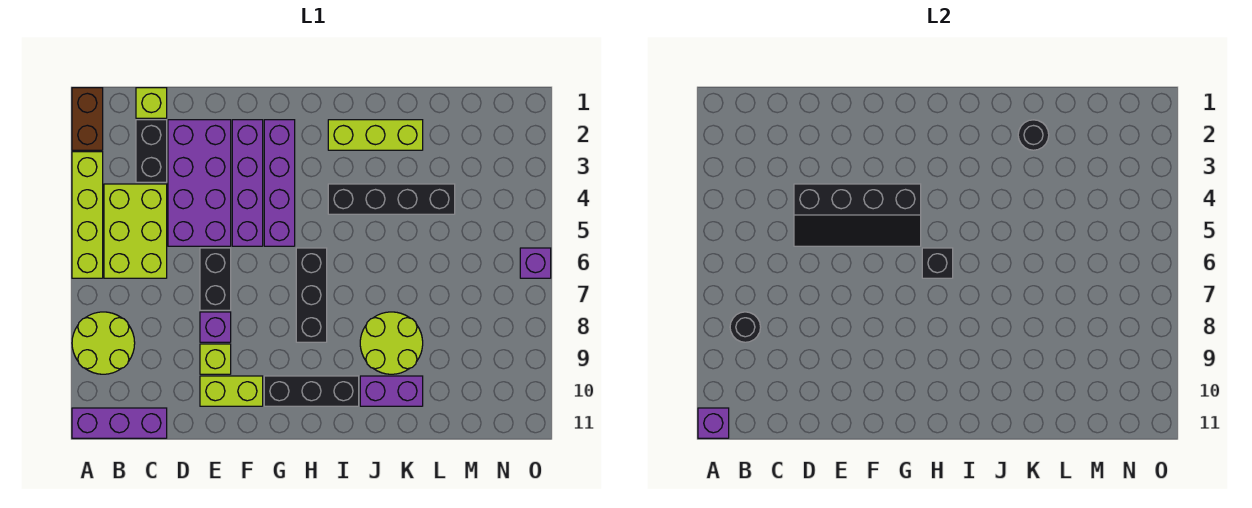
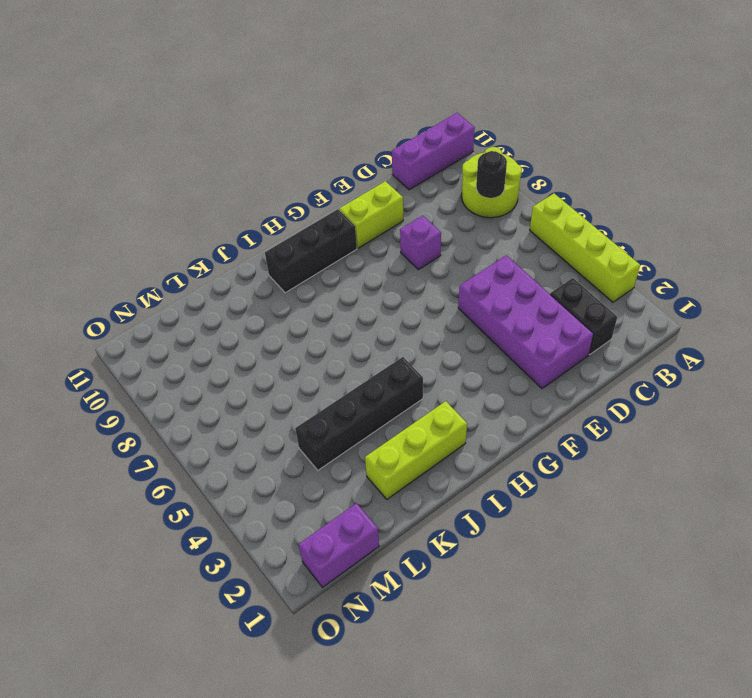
purple brick M1:N1 level 1 -> purple brick J10:K10 level 1
none -> brown brick A1:A2 level 1
none -> lime brick B4:C6 level 1
none -> lime brick C1 level 1

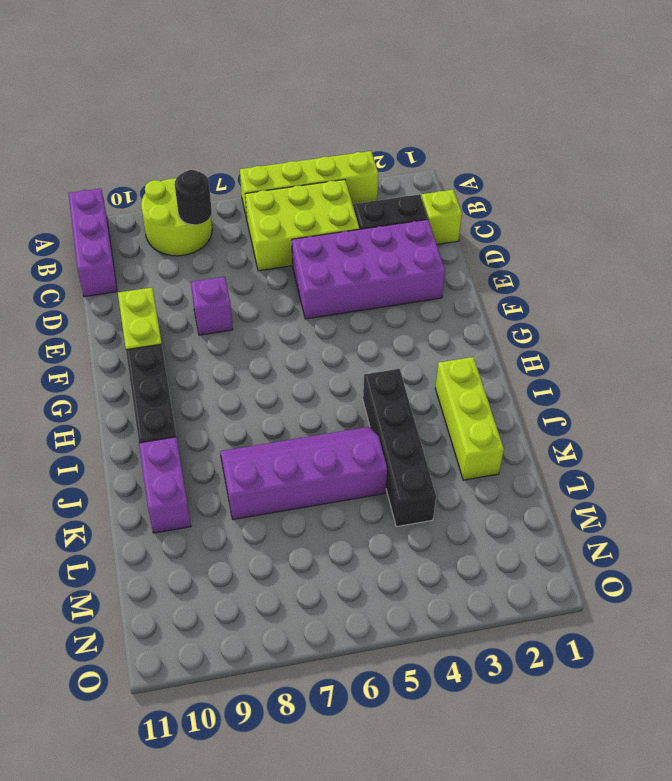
purple slope J5:K8 level 1 top K -> lime round brick J8:K9 level 1
none -> brown brick A1:A2 level 1
none -> black brick E6:E7 level 1
none -> lime brick E9 level 1

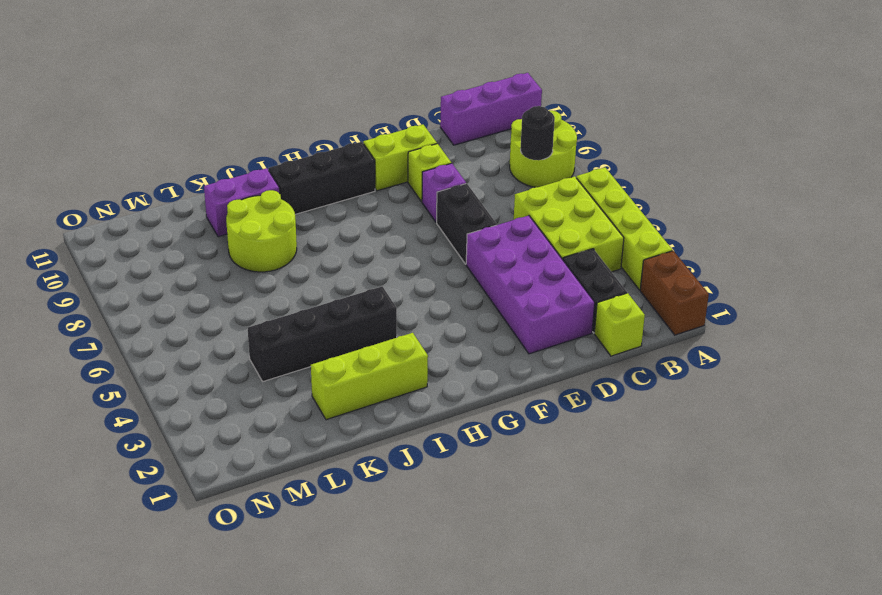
none -> purple brick F2:F5 level 1
none -> purple brick G2:G5 level 1
none -> black brick H6:H8 level 1

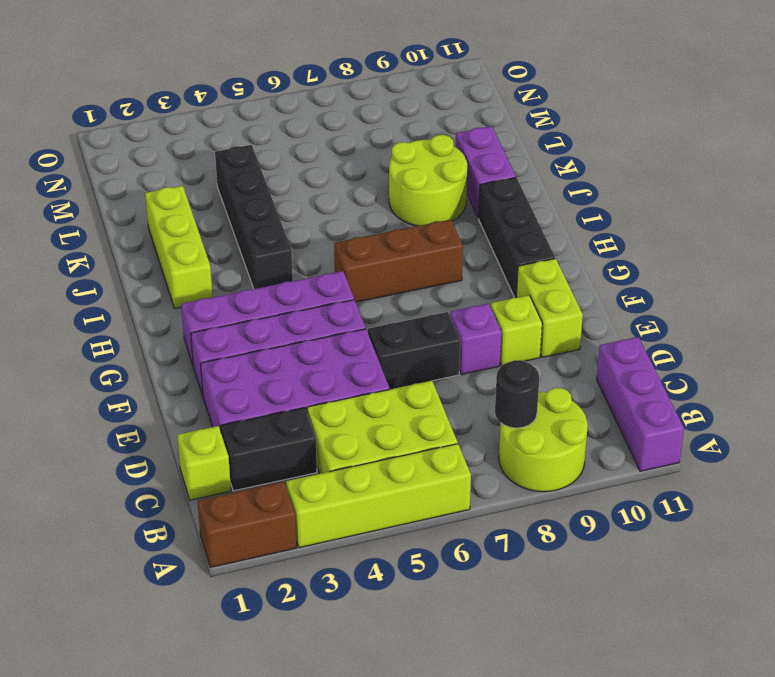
brown brick H6:H8 level 1 -> black brick H6:H8 level 1
none -> purple brick O6 level 1
none -> purple brick A11 level 2
none -> black slope D4:G5 level 2 top 4

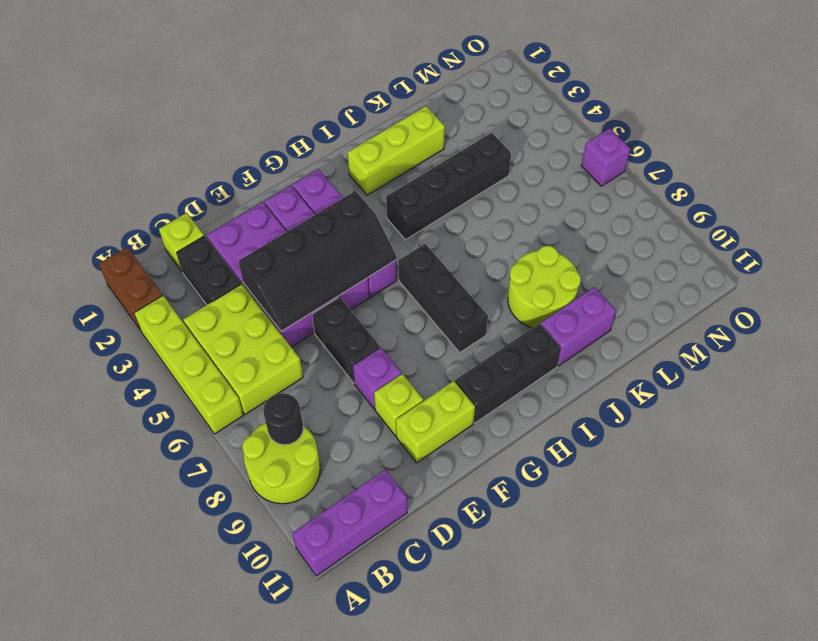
none -> purple brick A11 level 2
none -> black brick H6 level 2
none -> black round brick K2 level 2

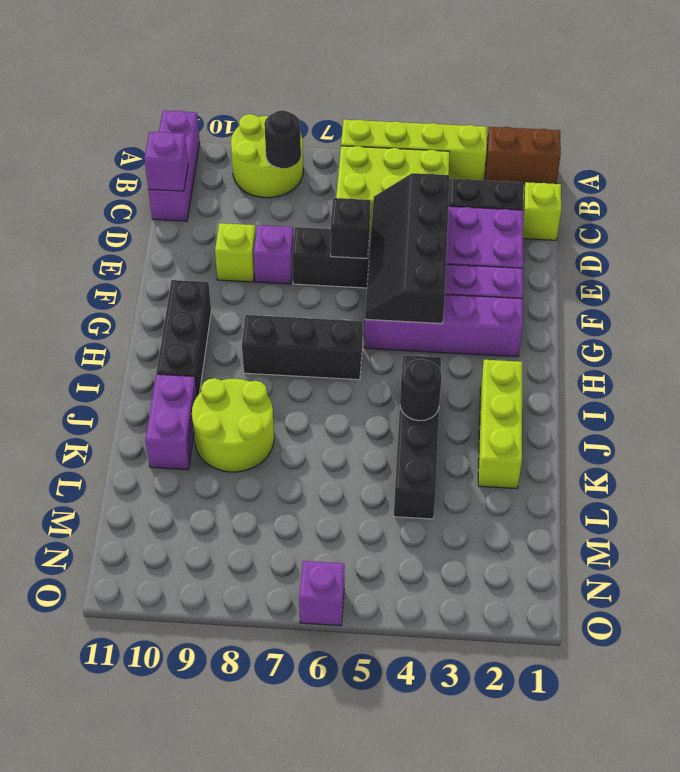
purple brick C11 level 2 -> purple brick A11 level 2
black brick E6 level 2 -> black brick H6 level 2
black round brick J4 level 2 -> black round brick K2 level 2
none -> lime brick E10:F10 level 1

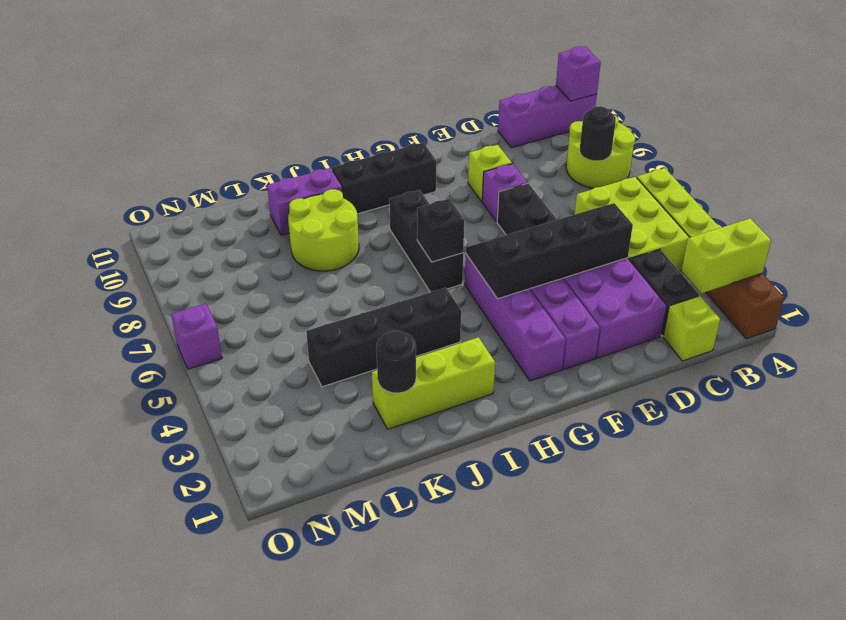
lime brick A2:B2 level 2 -> lime brick E10:F10 level 1

